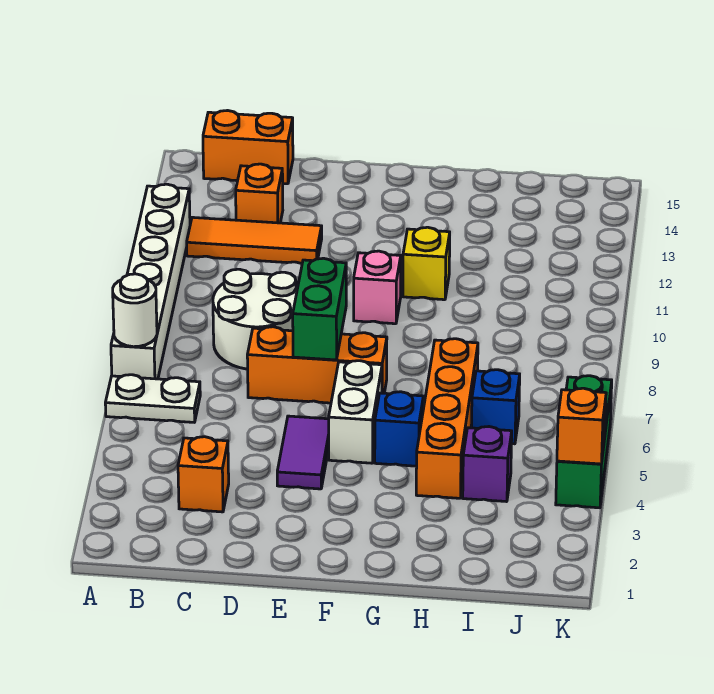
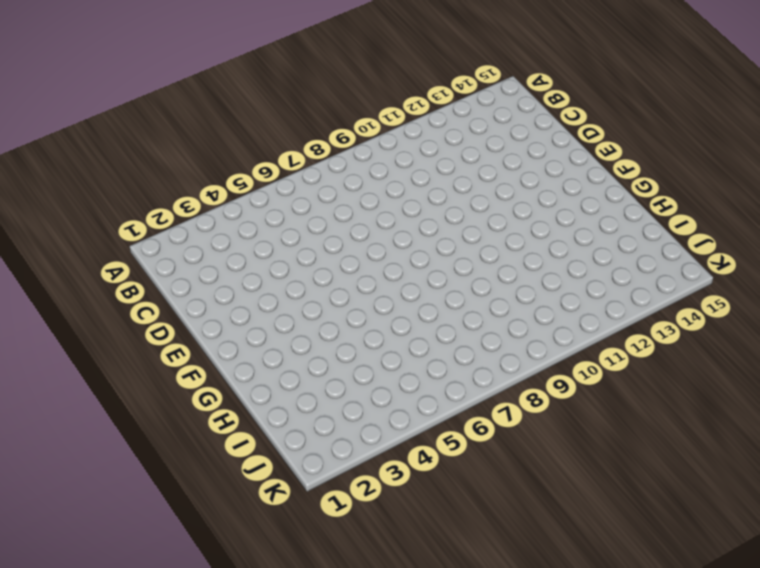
none -> white plate A6:B6 level 1
none -> white brick A7:A12 level 1
none -> orange tile B12:D12 level 1

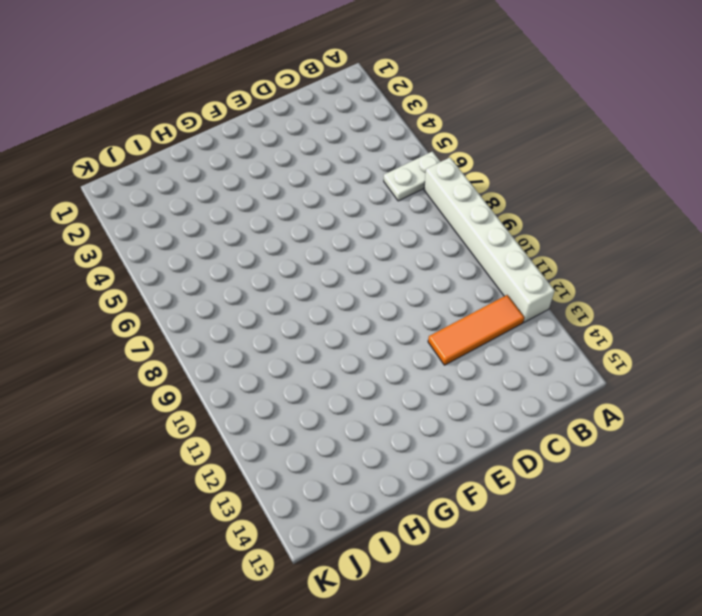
none -> orange brick B15:C15 level 1
none -> orange brick C3 level 1
none -> white round brick C8:D9 level 1

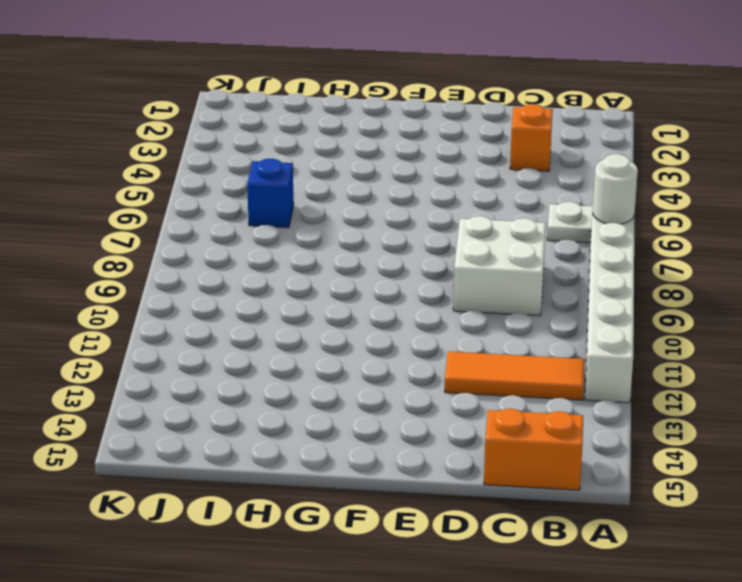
white brick C8:D9 level 1 -> white round brick C8:D9 level 1
none -> orange brick C13 level 1
none -> orange brick D7:F7 level 1
none -> purple tile E4:E5 level 1

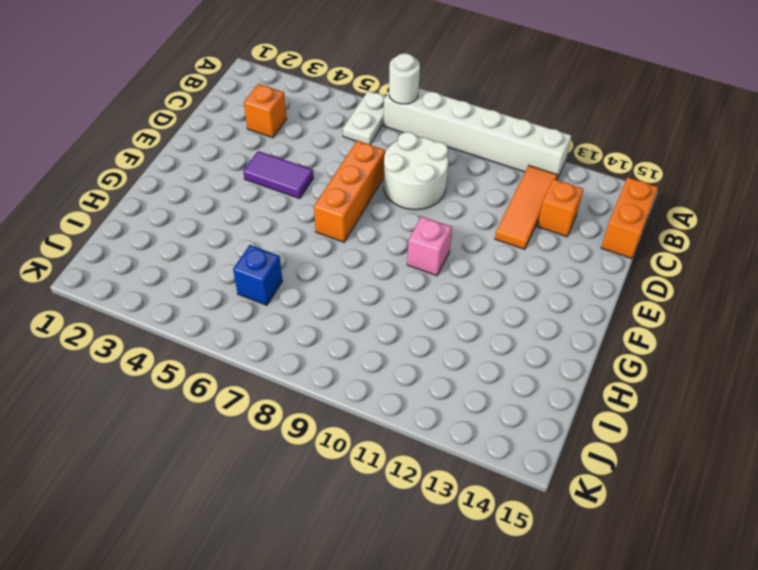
none -> white brick F5:F6 level 1
none -> blue brick G5 level 1
none -> yellow brick G11 level 1

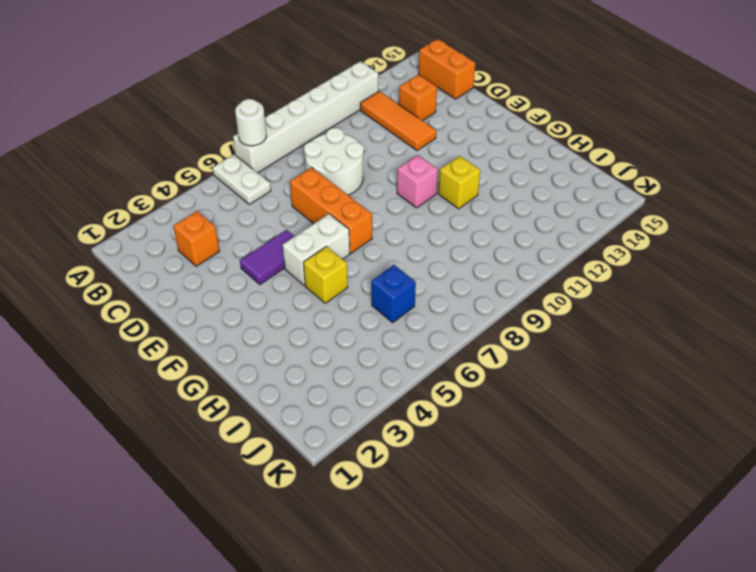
yellow brick G5 level 1 -> blue brick G5 level 1
none -> orange brick H4:H7 level 1
none -> purple brick I4 level 1
none -> green brick K4:K6 level 1

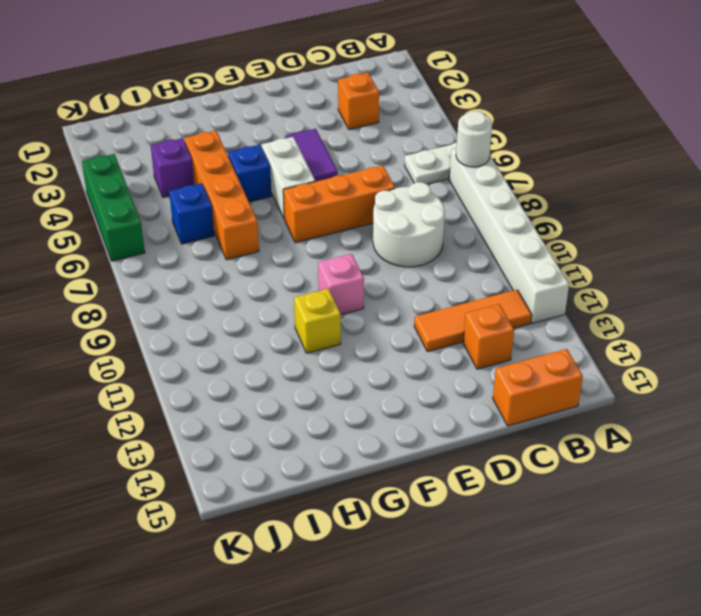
none -> green brick E7:E8 level 2
none -> orange brick K4 level 2

